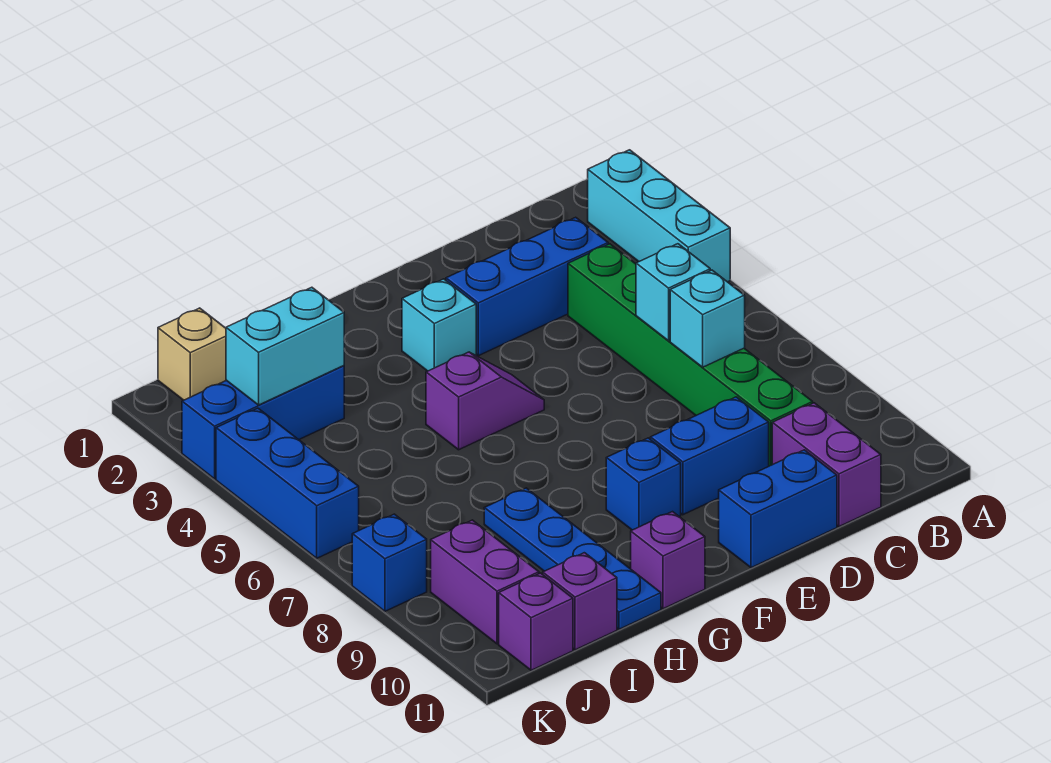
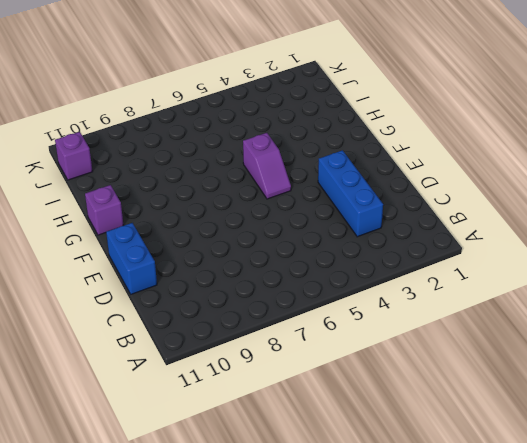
none -> cyan brick A2:A4 level 1
none -> green brick C4:C9 level 1
none -> purple brick C10:C11 level 1

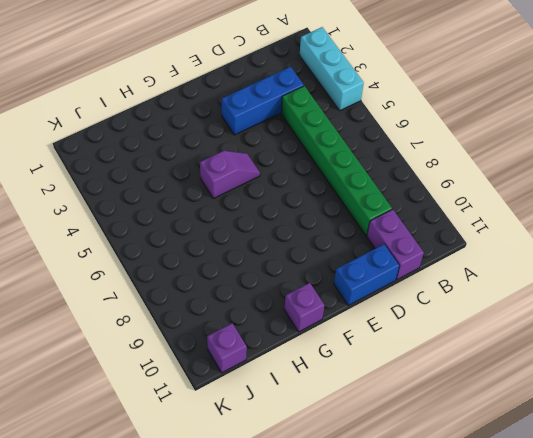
none -> blue brick D9:E9 level 1
none -> cyan brick F3 level 1
none -> blue brick F9 level 1

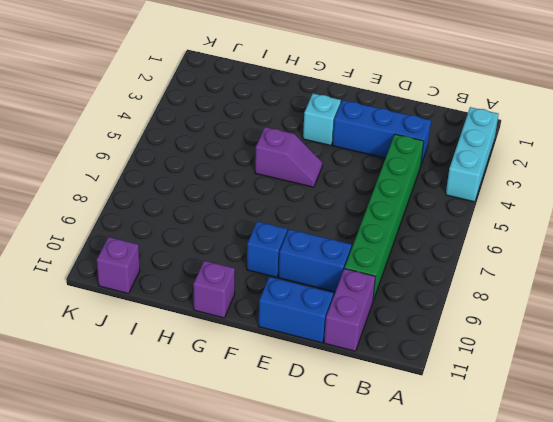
none -> blue plate H8:H11 level 1
none -> blue brick I3:K3 level 1
none -> purple brick I11 level 1

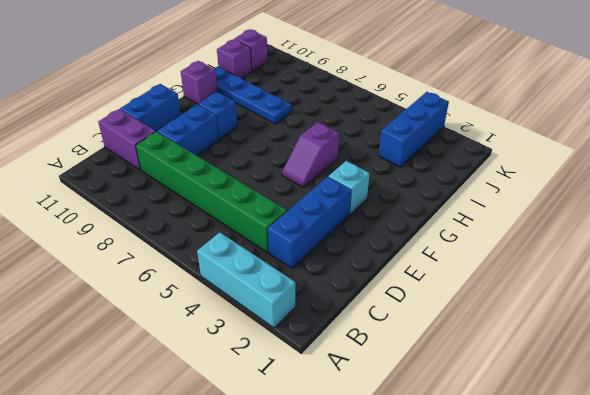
none -> tan brick J1 level 1
none -> purple brick J9:J10 level 1
none -> blue brick K4:K6 level 1

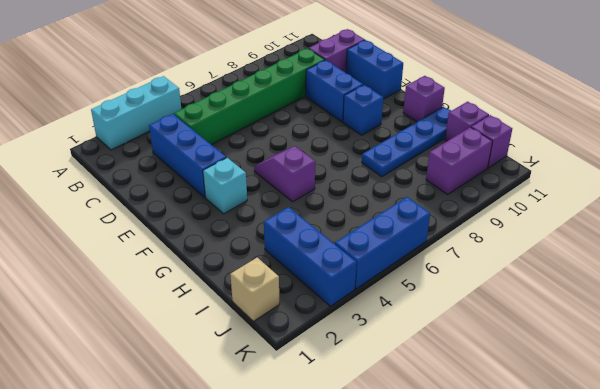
none -> blue brick K8 level 1
none -> cyan brick C6 level 2
none -> cyan brick C7 level 2

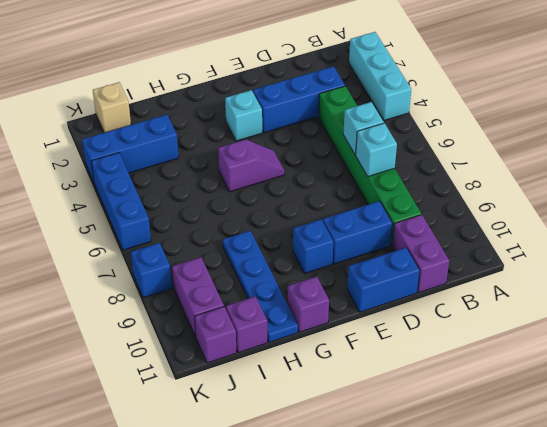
none -> cyan brick I3:J3 level 2

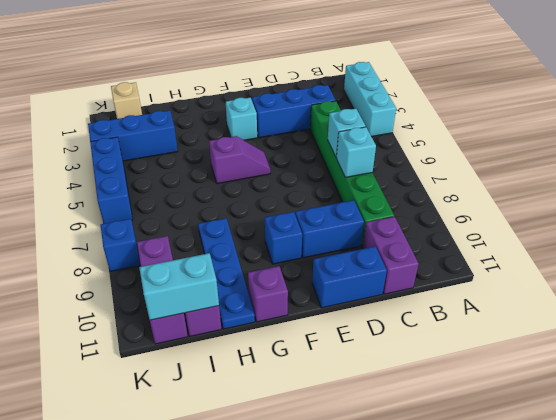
cyan brick I11:J11 level 2 -> cyan brick I3:J3 level 2

